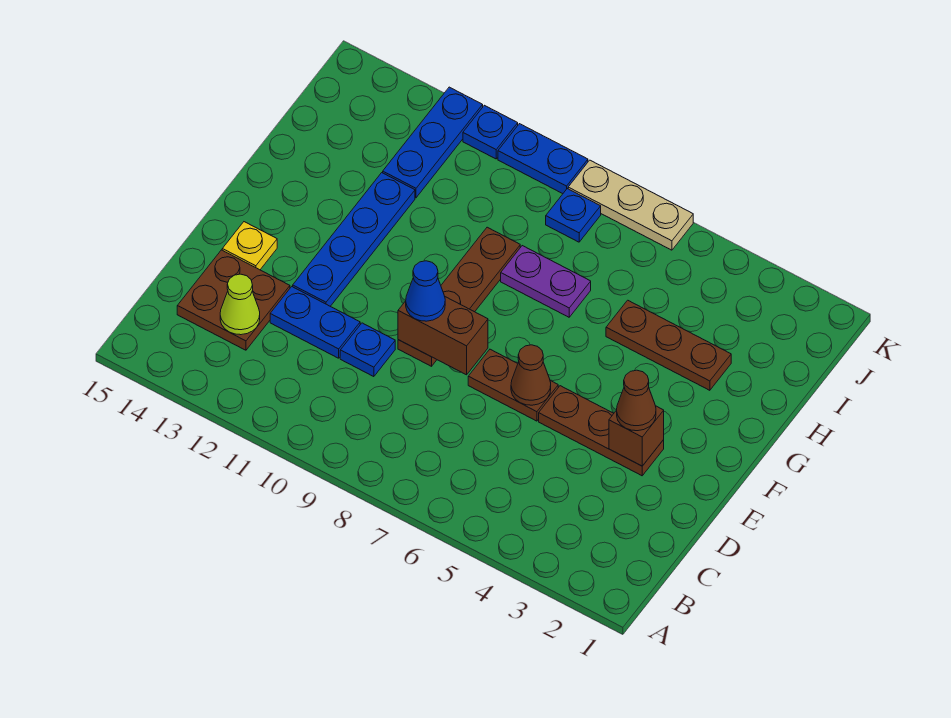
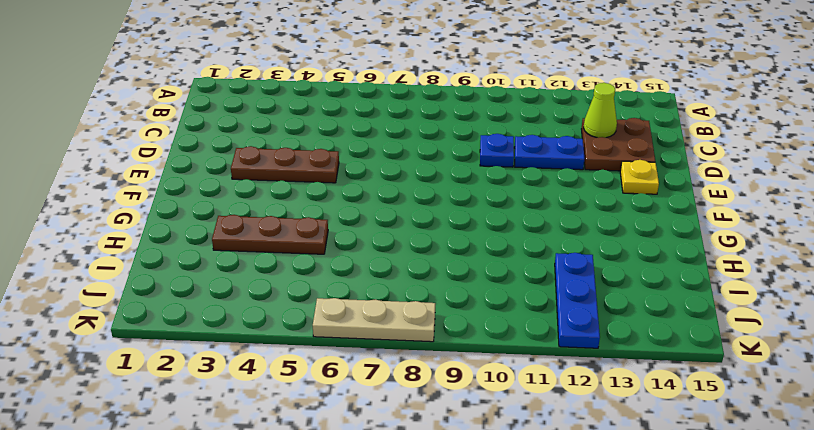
none -> brown plate E6:E7 level 1
none -> brown plate E9:H9 level 1
none -> blue plate E12:H12 level 1

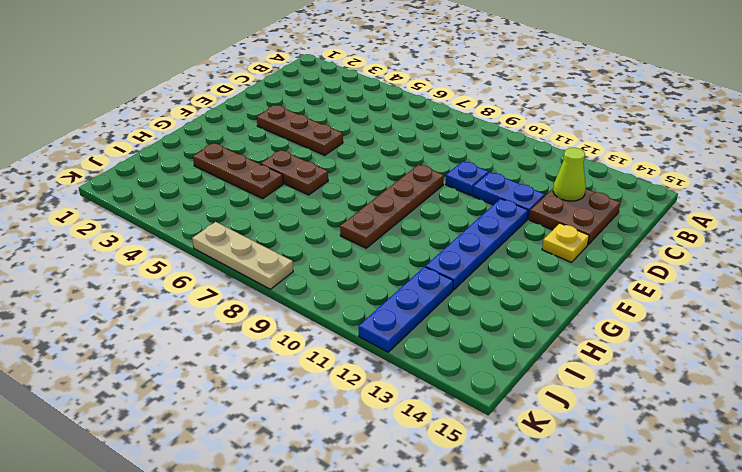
brown plate G5:G6 level 1 -> brown plate E6:E7 level 1
none -> purple plate H7:H8 level 1
none -> blue plate J8 level 1
none -> blue plate K9:K10 level 1

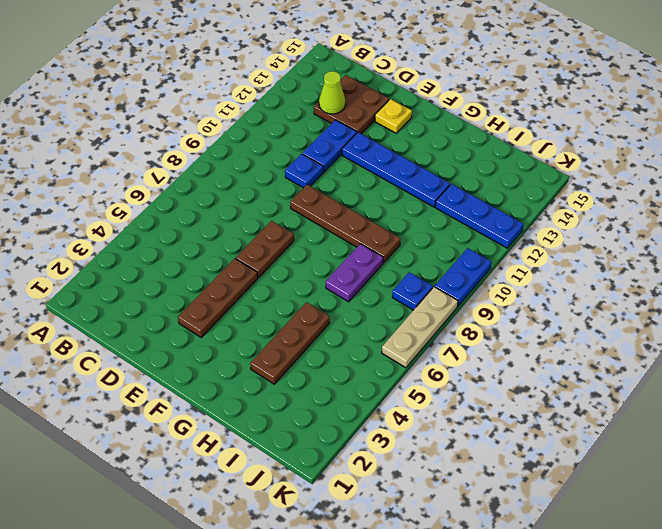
none -> blue plate K11 level 1
none -> brown brick E3 level 2
none -> brown cone E6 level 2

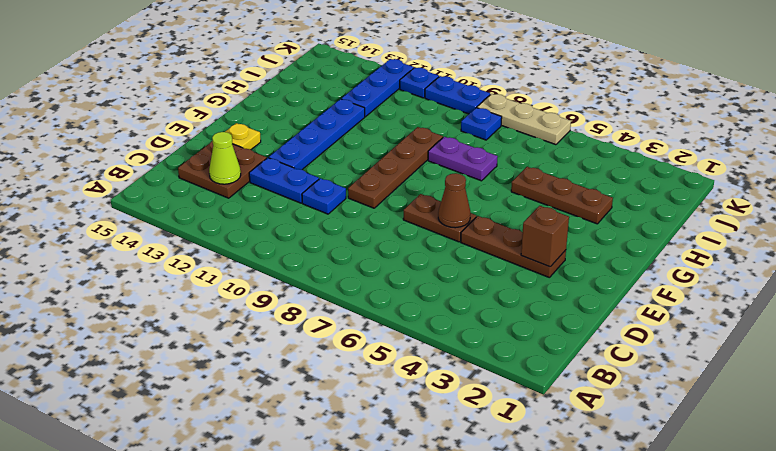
none -> brown brick E8:E9 level 2
none -> brown cone E3 level 3
none -> blue cone E9 level 3

